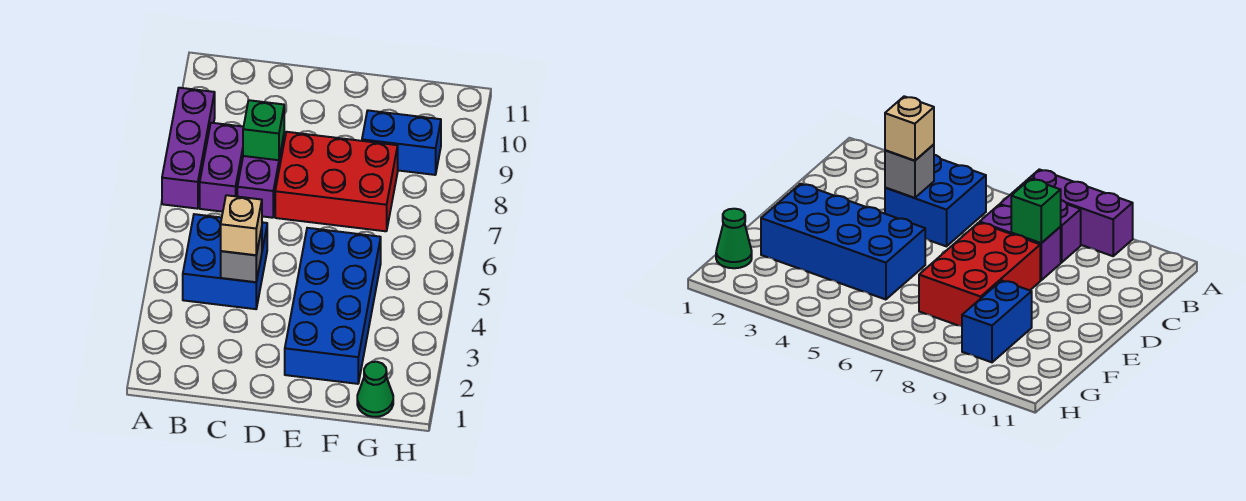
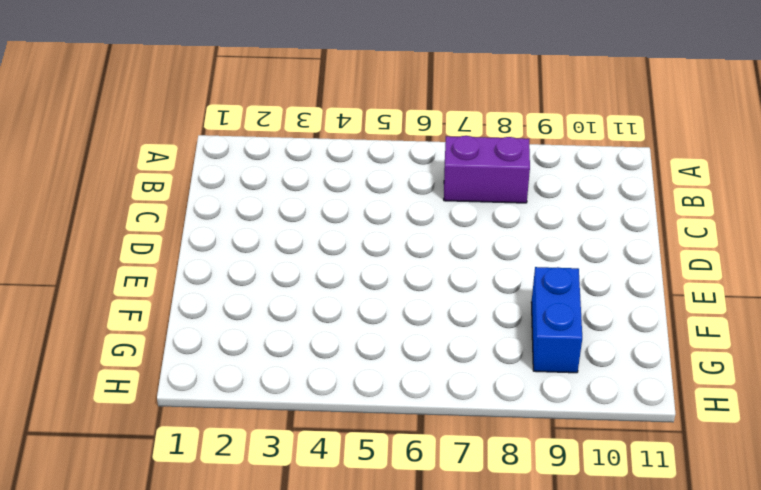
none -> purple brick A7:A9 level 1
none -> blue brick B4:C5 level 1

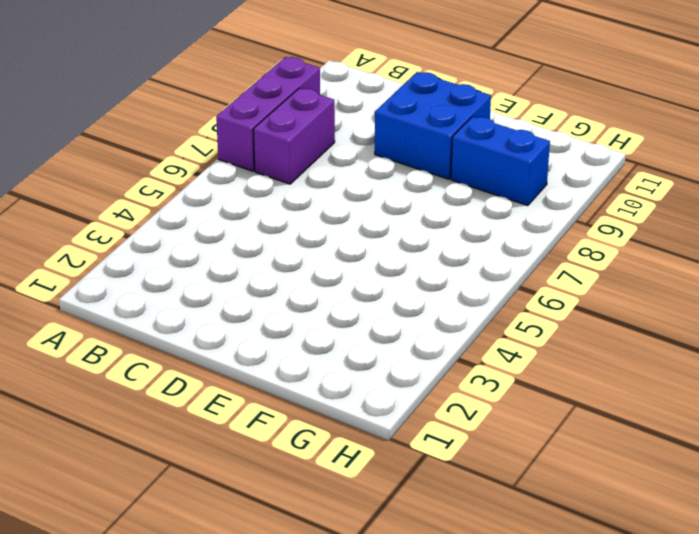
blue brick D9:E10 level 1 -> blue brick B4:C5 level 1
none -> purple brick C7:C8 level 1
none -> red brick D7:F8 level 1

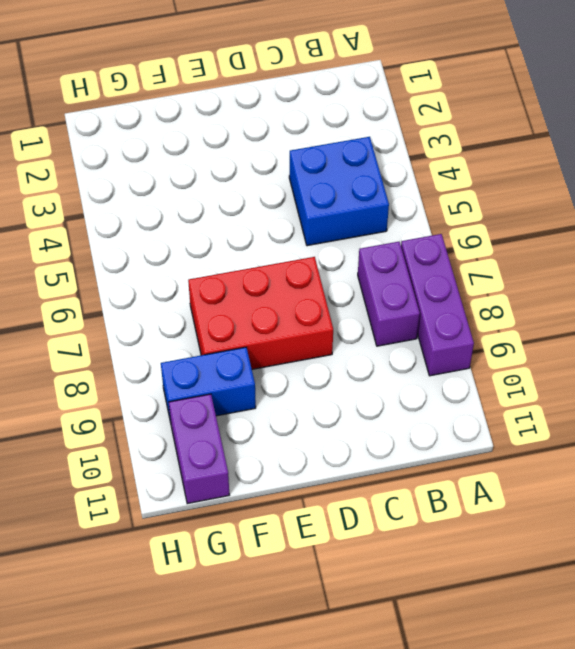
purple brick G10:G11 level 1 -> purple brick C7:C8 level 1
none -> blue brick E2:F5 level 1
none -> green cone G1 level 1

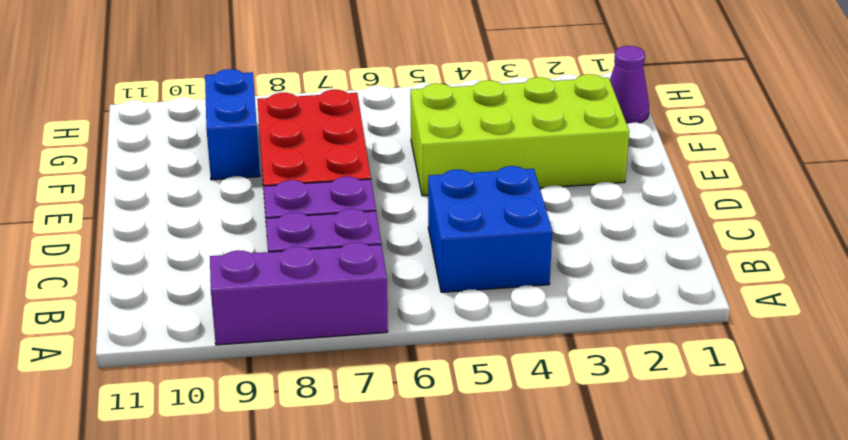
lime brick E2:F5 level 1 -> blue brick E2:F5 level 1
purple cone G1 level 1 -> green cone G1 level 1
none -> grey brick C4 level 2
none -> green brick C8 level 2

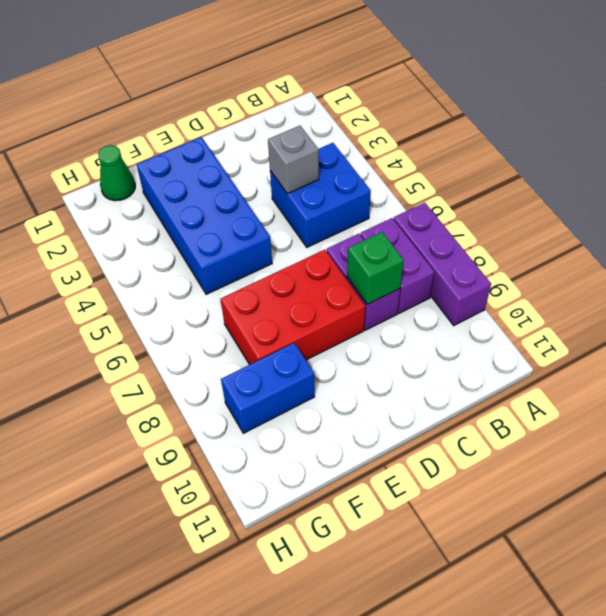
none -> tan brick C4 level 3

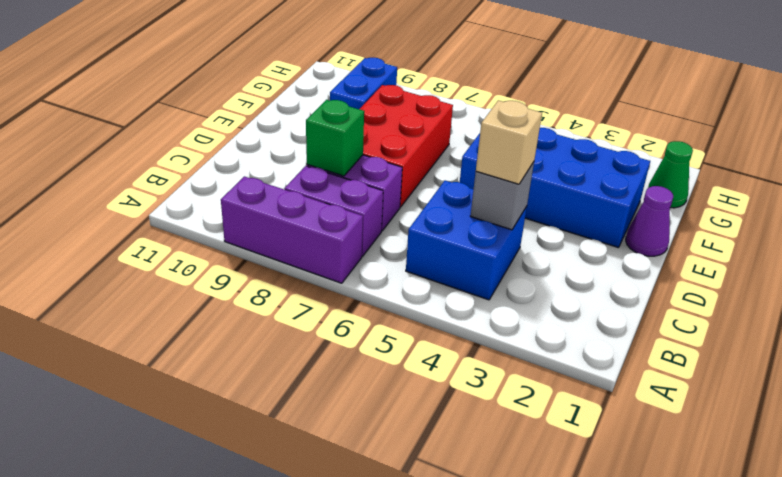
purple cone E1 level 1 -> none

